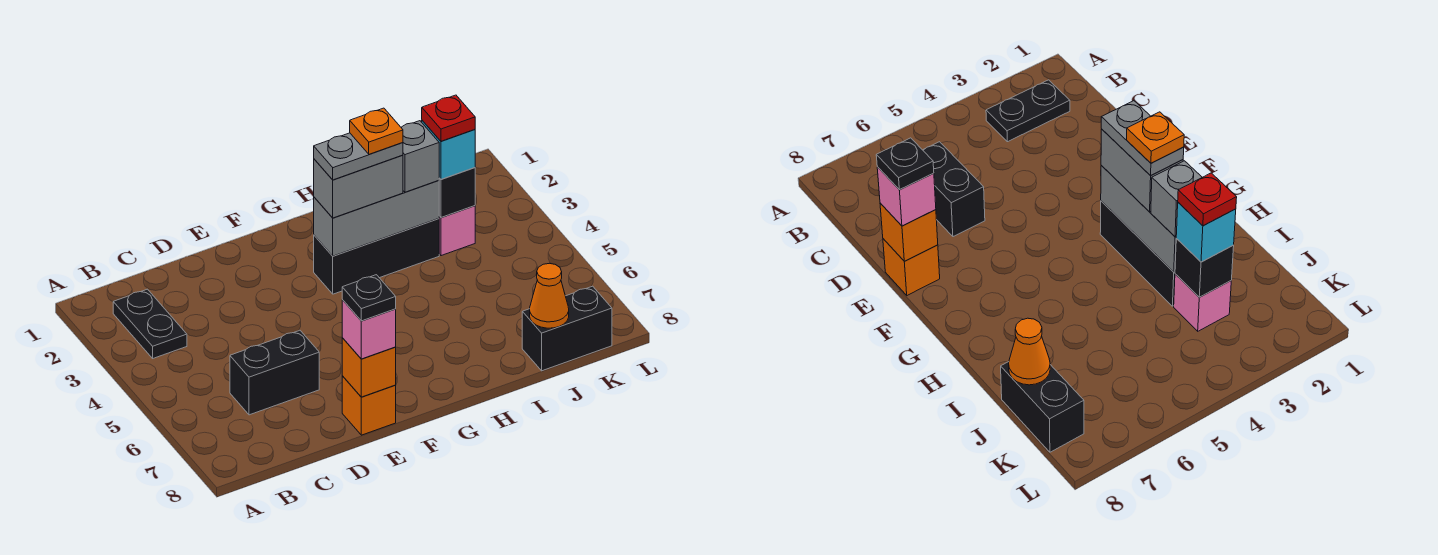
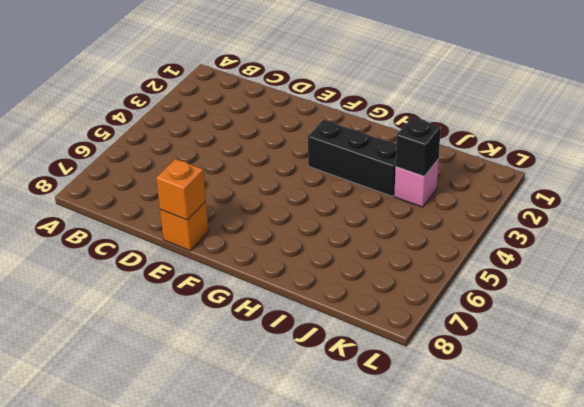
none -> black plate B2:B3 level 1
none -> black brick C6:D6 level 1
none -> black brick J8:K8 level 1

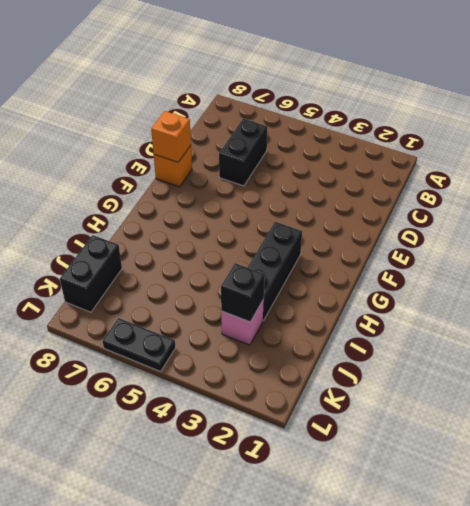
black plate L5:L6 level 1 -> black plate B2:B3 level 1
none -> grey brick G3:I3 level 2
none -> orange cone J8 level 2
none -> pink brick E8 level 3

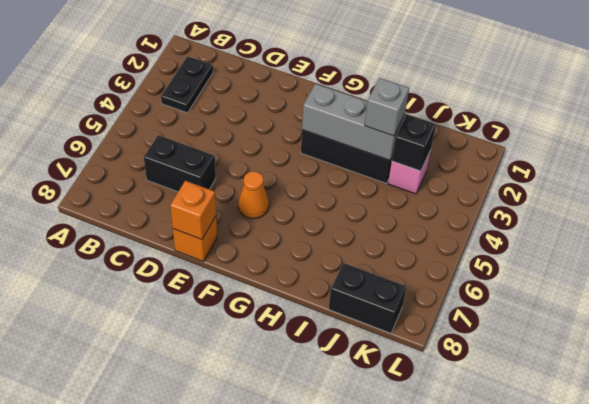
orange cone F6 level 1 -> orange cone J8 level 2
none -> pink brick E8 level 3
none -> grey brick G3:H3 level 3
none -> cyan brick J3 level 3

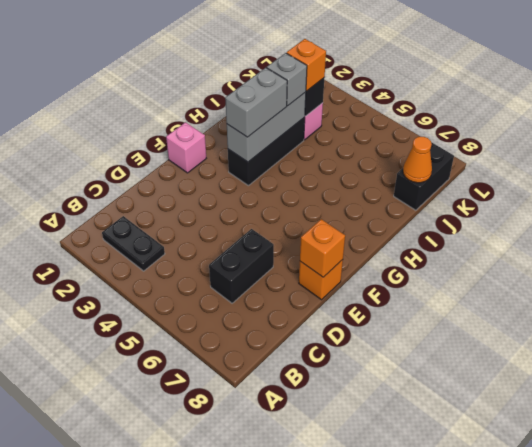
pink brick F1 level 1 -> pink brick E8 level 3
orange brick J3 level 3 -> cyan brick J3 level 3
none -> black plate E8 level 4
none -> grey plate G3:H3 level 4
none -> red plate J3 level 4

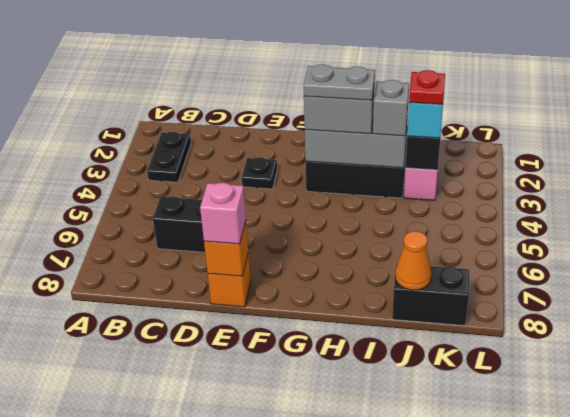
black plate E3 level 1 -> black plate E8 level 4
none -> orange plate H3 level 5

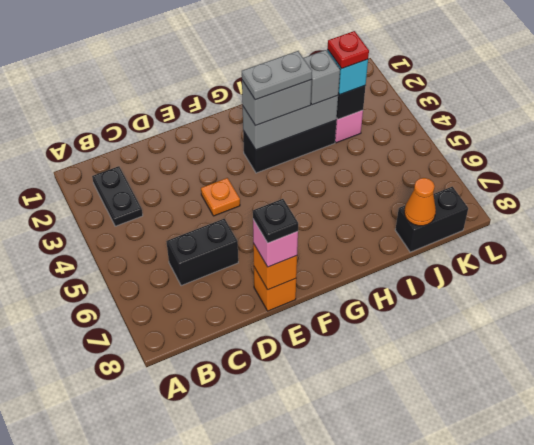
orange plate E4 level 1 -> orange plate H3 level 5

